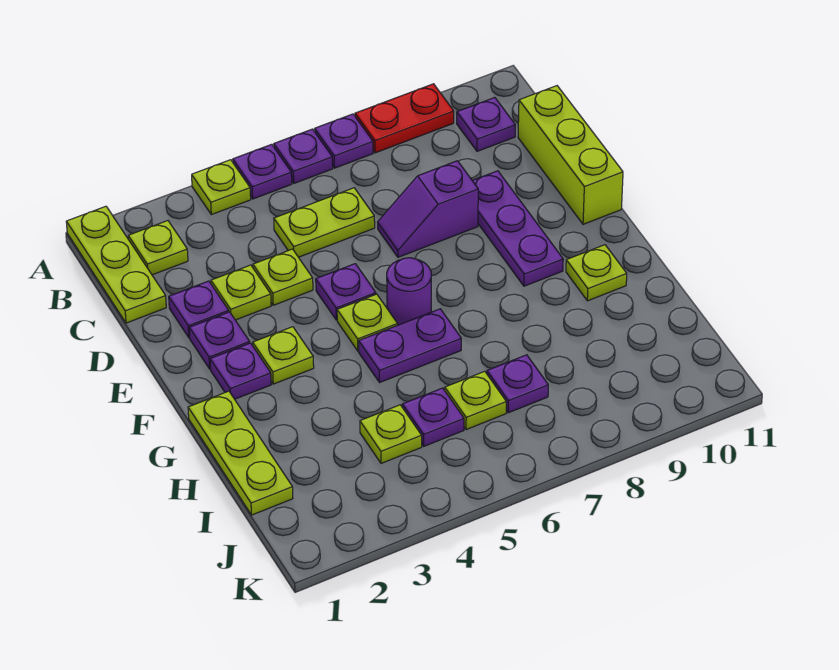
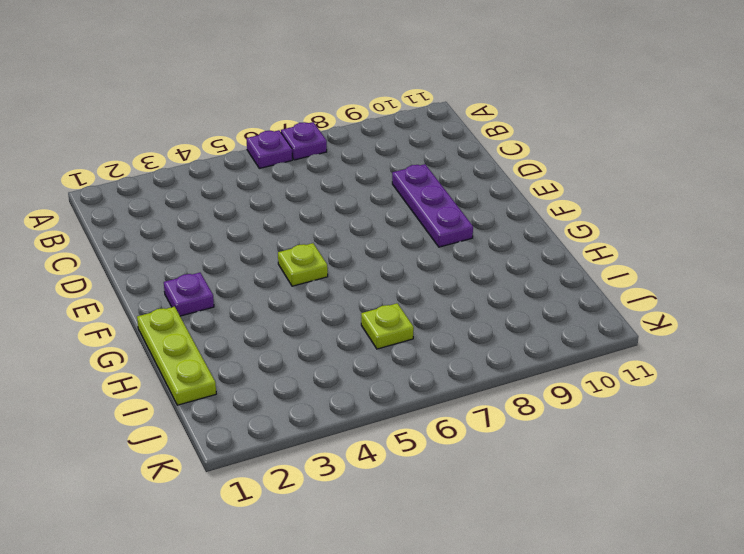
none -> lime plate A1:C1 level 1
none -> lime plate A4 level 1
none -> purple plate A5 level 1

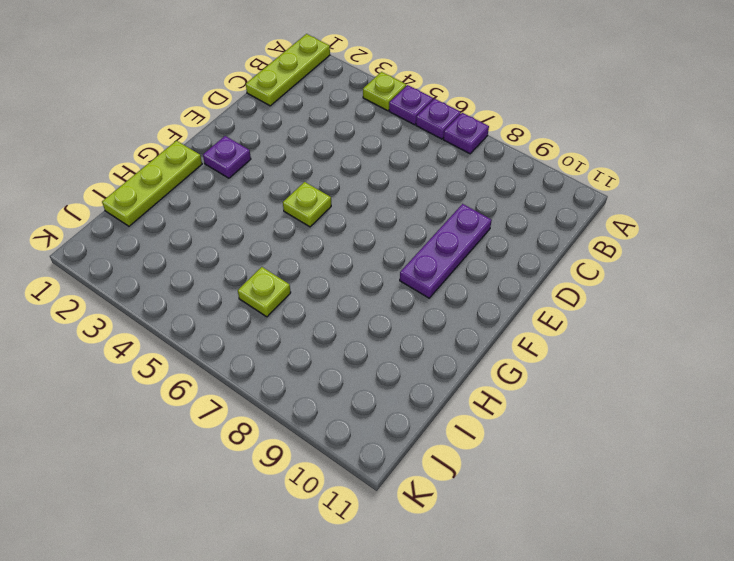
none -> red plate A8:A9 level 1
none -> lime plate B2 level 1
none -> purple plate B10 level 1

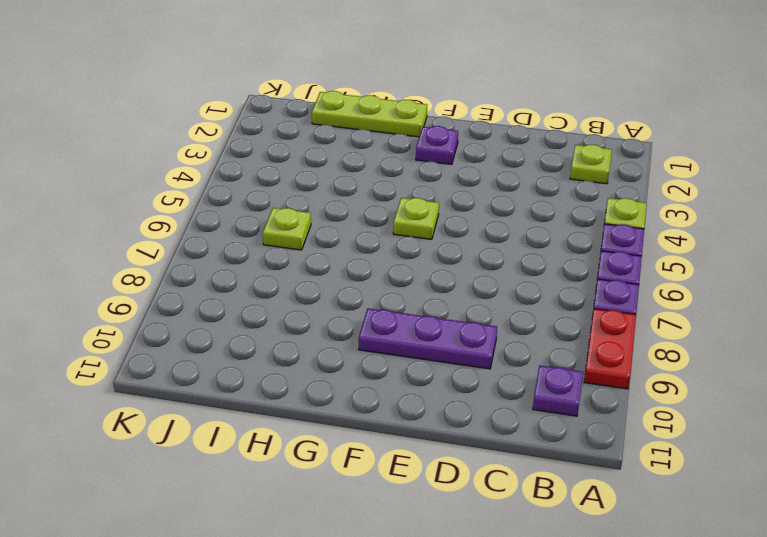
none -> lime plate A1:C1 level 1
none -> lime plate C5:C6 level 1
none -> lime brick C11:E11 level 1

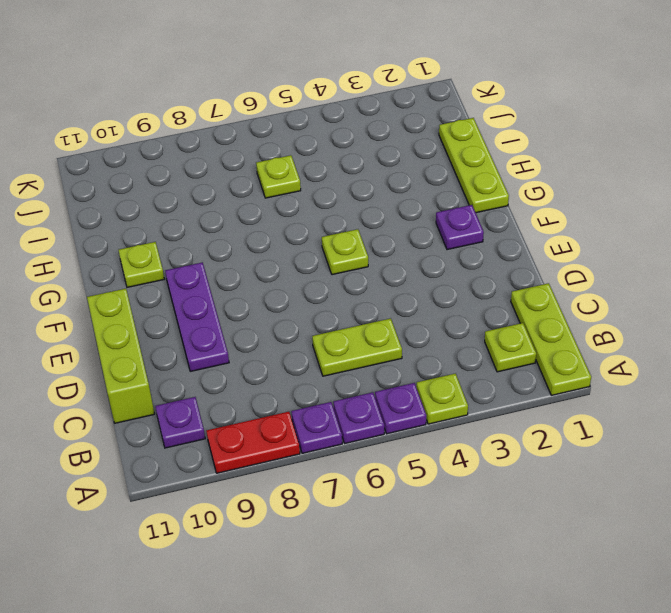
none -> purple plate D2 level 1
none -> lime plate D3 level 1
none -> lime plate D4 level 1

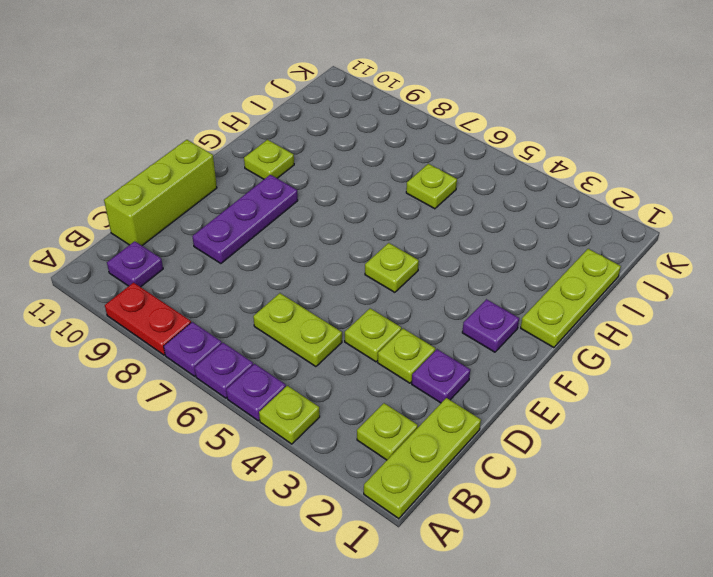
none -> purple slope D7:D8 level 1 top 8
none -> purple plate E2 level 1
none -> purple plate E5 level 1

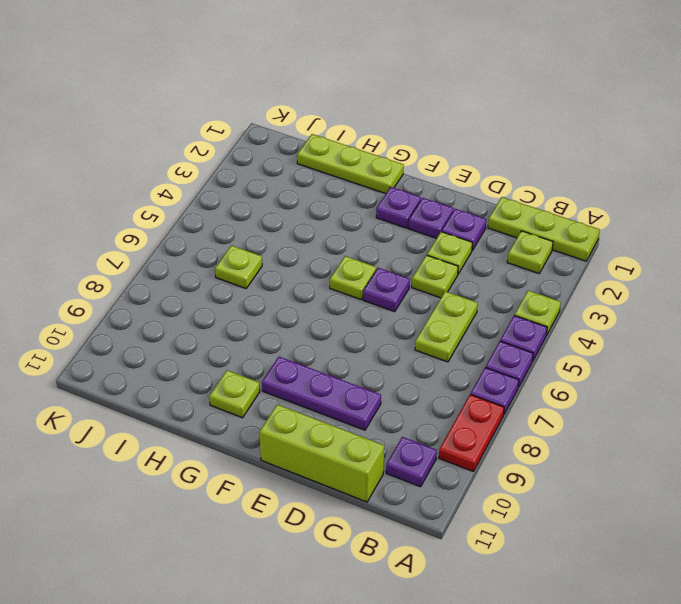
none -> purple slope D7:D8 level 1 top 8
none -> lime plate F3 level 1
none -> purple round brick F6 level 1

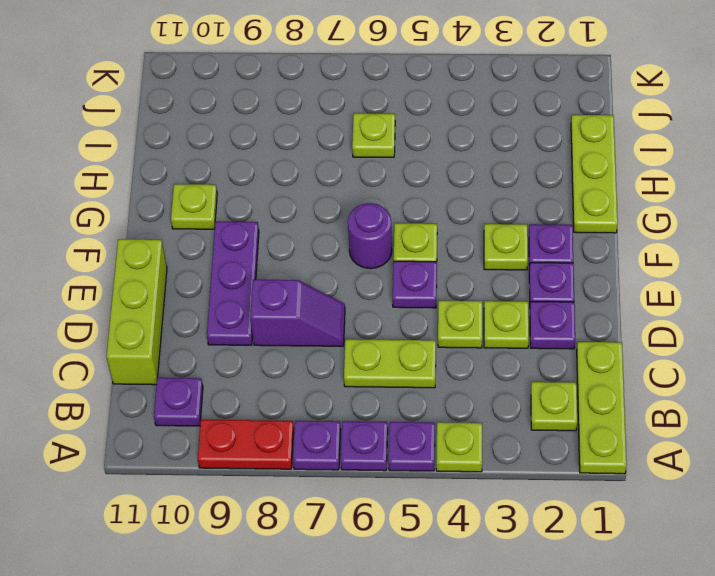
none -> purple plate G5:G6 level 1
none -> lime plate I4 level 1
none -> purple plate I5 level 1

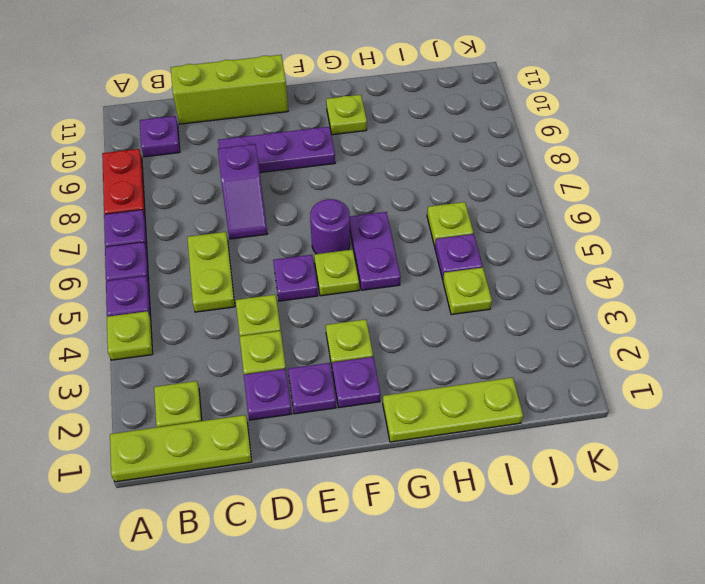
none -> purple plate I7 level 1

